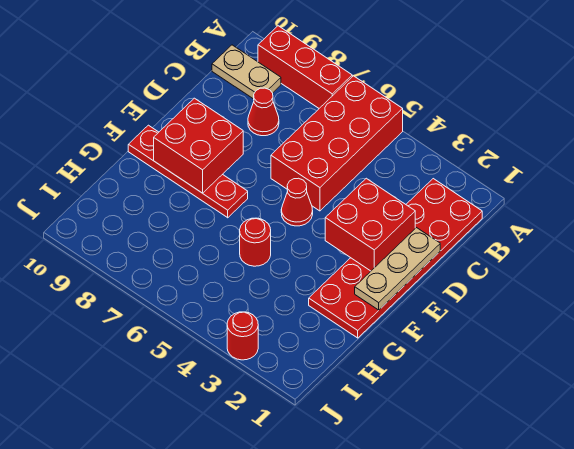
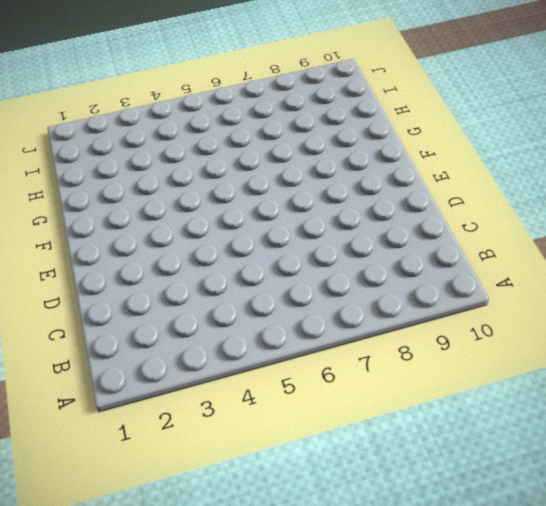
none -> red brick A5:D6 level 1
none -> red brick A7:A9 level 1
none -> red plate B1:G2 level 1

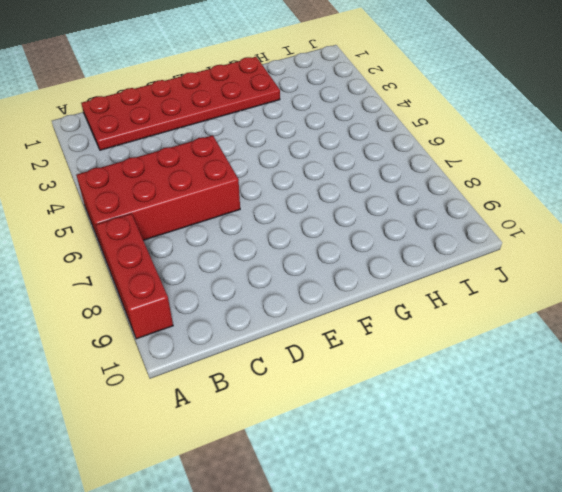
none -> tan plate B9:B10 level 1
none -> red cone C8 level 1
none -> red cone E5 level 1

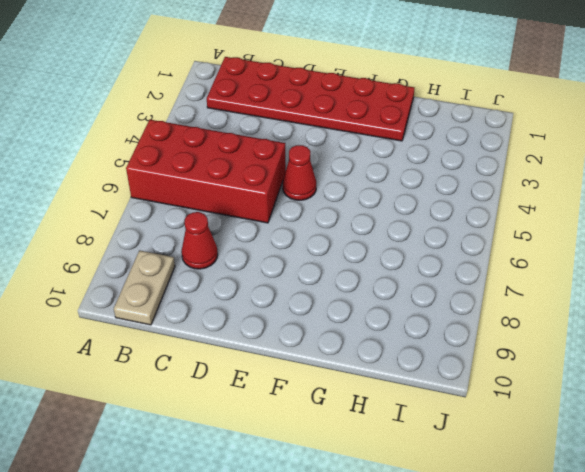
none -> red brick A7:A9 level 1
none -> red plate F7:F10 level 1
none -> red round brick G5 level 1

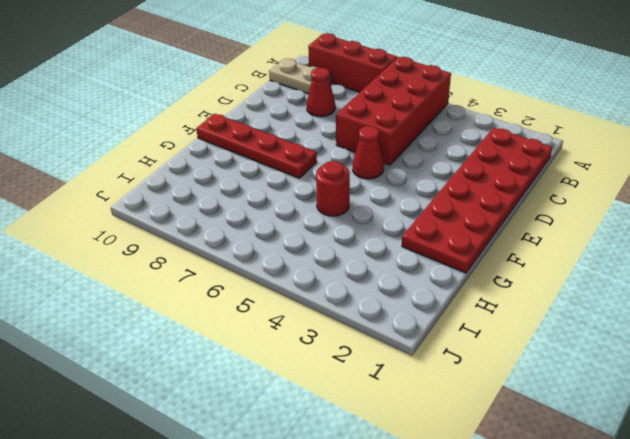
none -> red round brick J3 level 1
none -> tan plate D1:F1 level 2
none -> red brick D2:E3 level 2

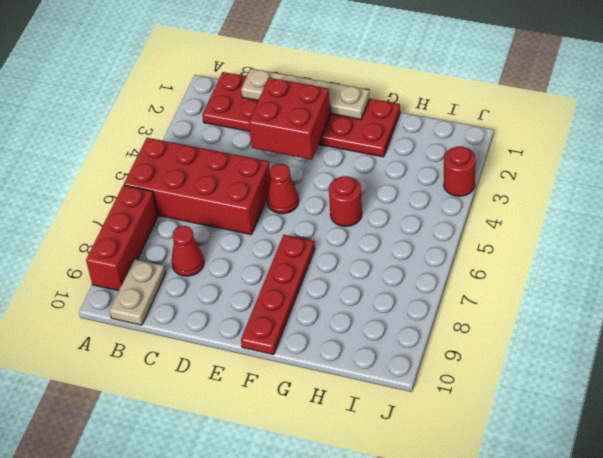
tan plate C1:F1 level 2 -> tan plate D1:F1 level 2
none -> red brick E8:F9 level 2

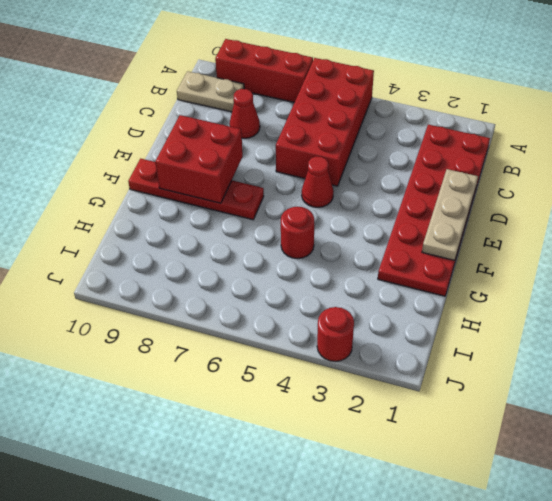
none -> red brick D2:E3 level 2

